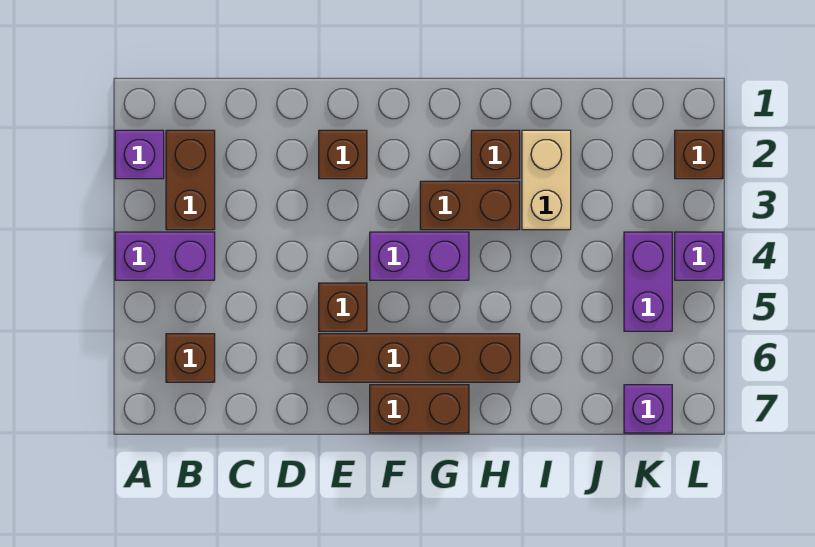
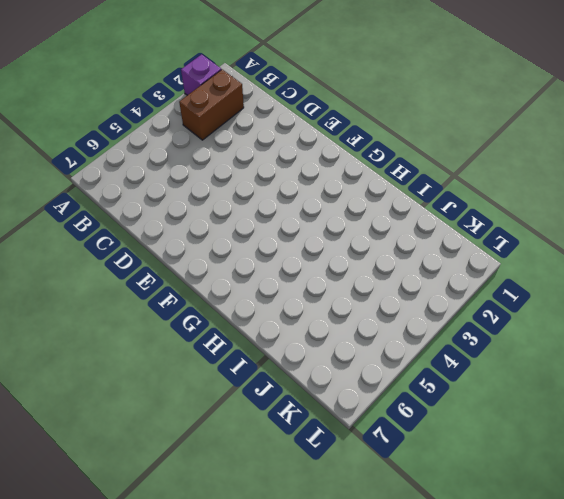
none -> purple brick A4:B4 level 1
none -> brown brick B6 level 1
none -> brown brick E2 level 1

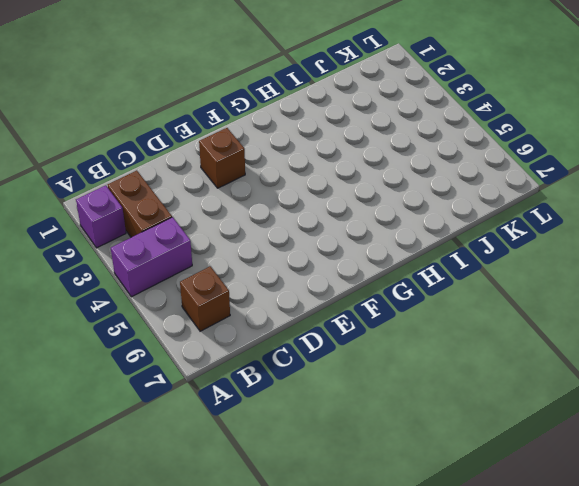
none -> brown brick E5 level 1
none -> brown brick E6:H6 level 1
none -> purple brick F4:G4 level 1

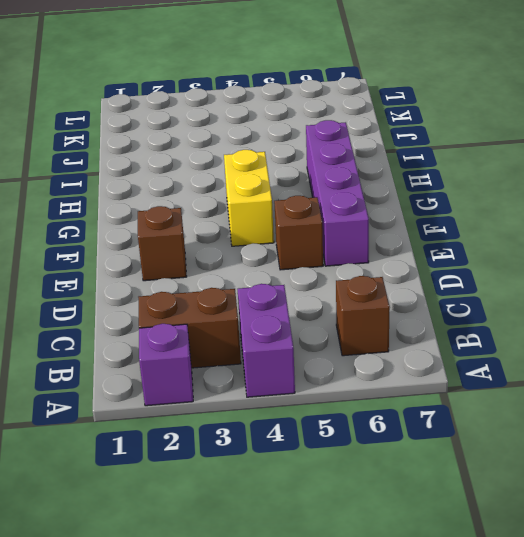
purple brick E6:H6 level 1 -> brown brick E6:H6 level 1
yellow brick F4:G4 level 1 -> purple brick F4:G4 level 1
none -> brown brick F7:G7 level 1
none -> brown brick G3:H3 level 1
none -> brown brick H2 level 1

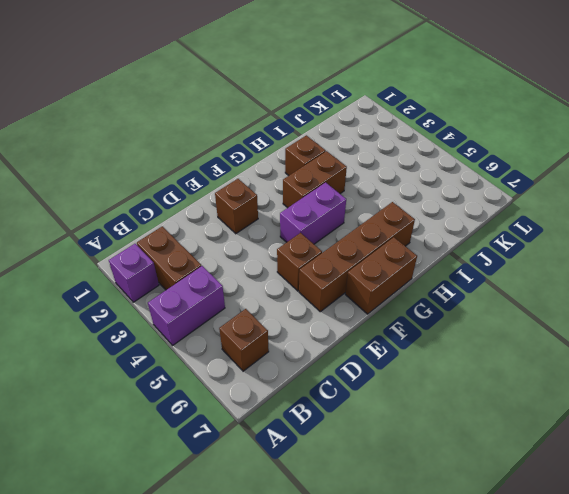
none -> tan brick I2:I3 level 1
none -> purple brick K4:K5 level 1
none -> purple brick K7 level 1

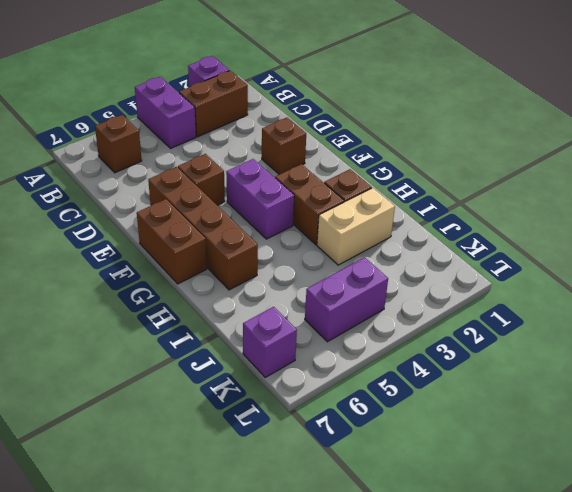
none -> brown brick L2 level 1
none -> purple brick L4 level 1

